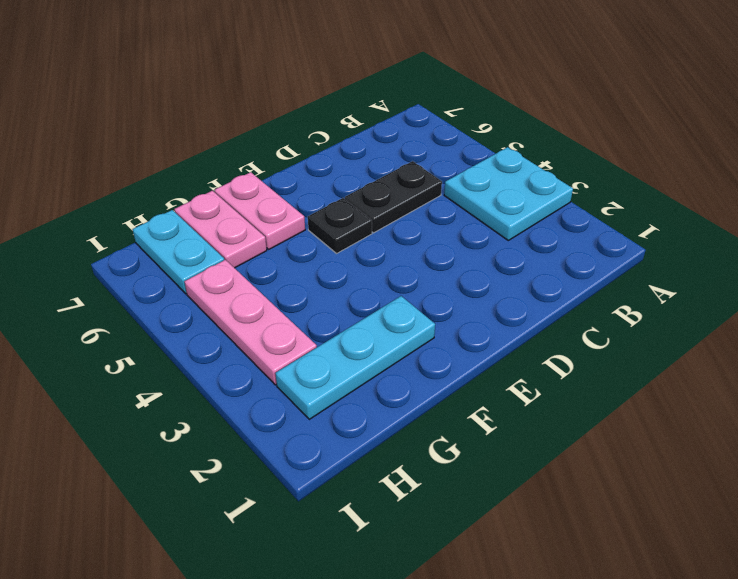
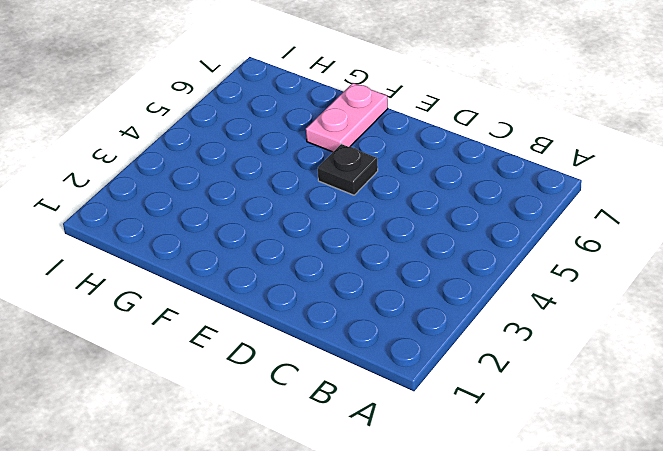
none -> cyan plate A3:B4 level 1
none -> black plate C5:D5 level 1

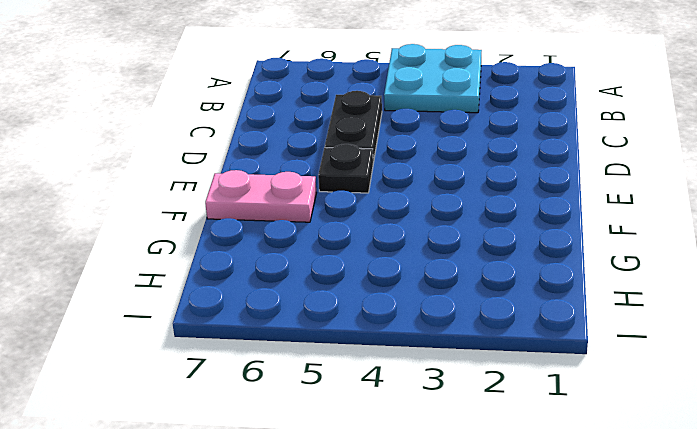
none -> cyan plate F2:H2 level 1
none -> pink plate G6:G7 level 1

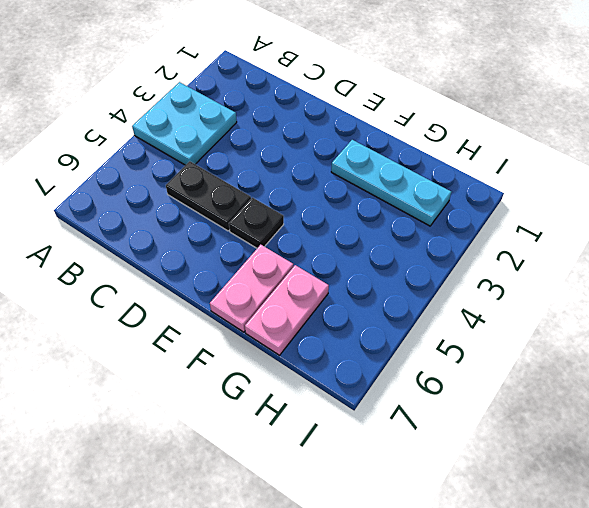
none -> pink plate H3:H5 level 1
none -> cyan plate H6:H7 level 1

